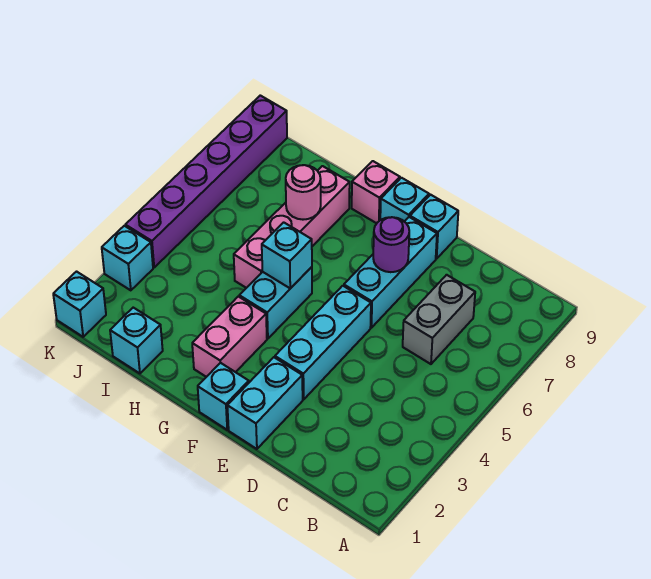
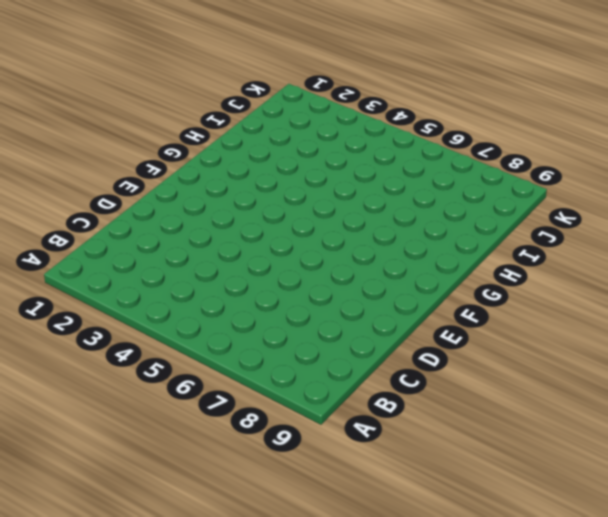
none -> grey brick C6:C7 level 1
none -> cyan brick E1:E2 level 1
none -> cyan brick E3:E5 level 1

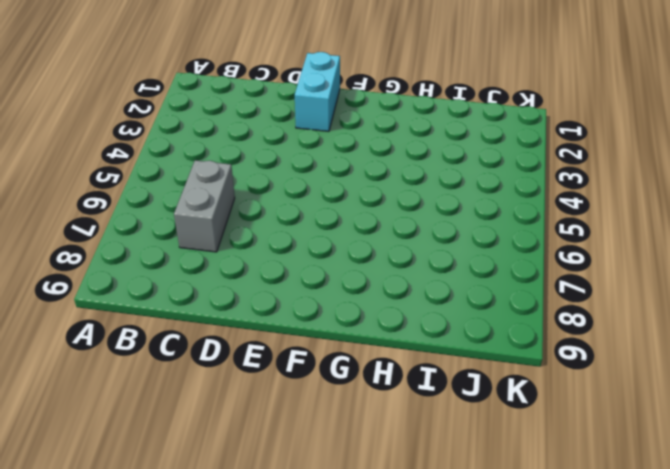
none -> cyan brick E3:E5 level 1
none -> cyan brick E6:E8 level 1
none -> cyan brick E9 level 1

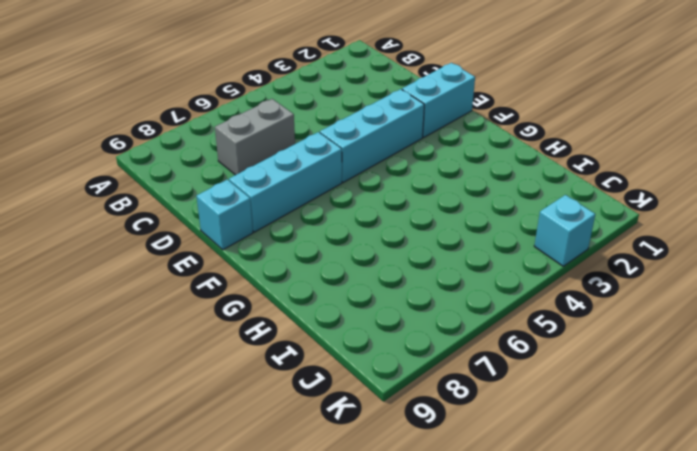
none -> cyan brick F1 level 1
none -> cyan brick F9 level 1
none -> pink brick G2:G3 level 1

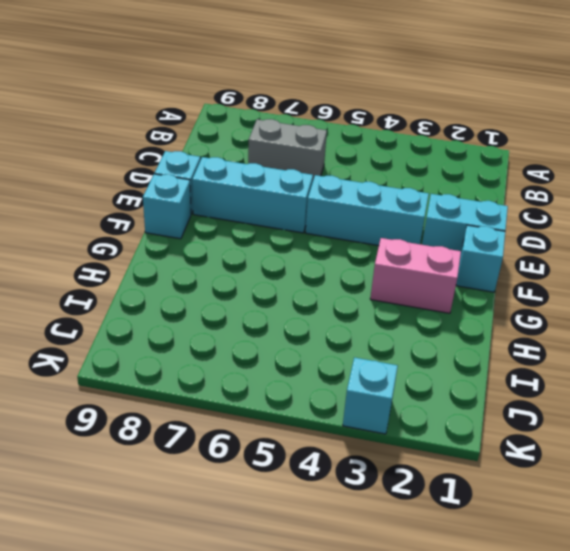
none -> cyan brick G4:G5 level 1
none -> pink brick G9 level 1
none -> pink brick H5:H8 level 1

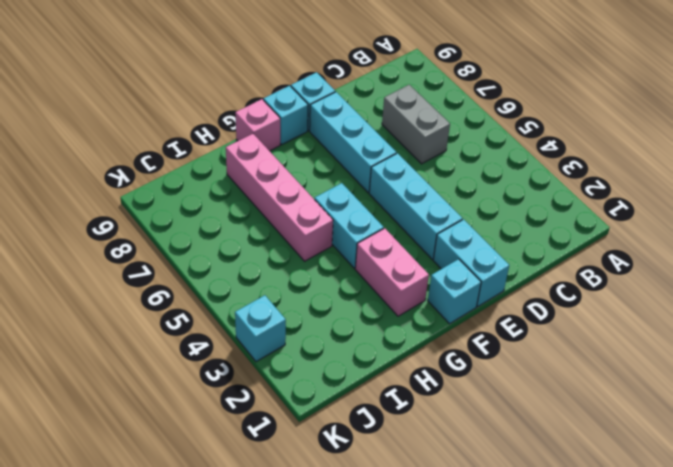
none -> cyan brick I1 level 1
none -> cyan brick K1 level 1
none -> purple brick K4:K9 level 1

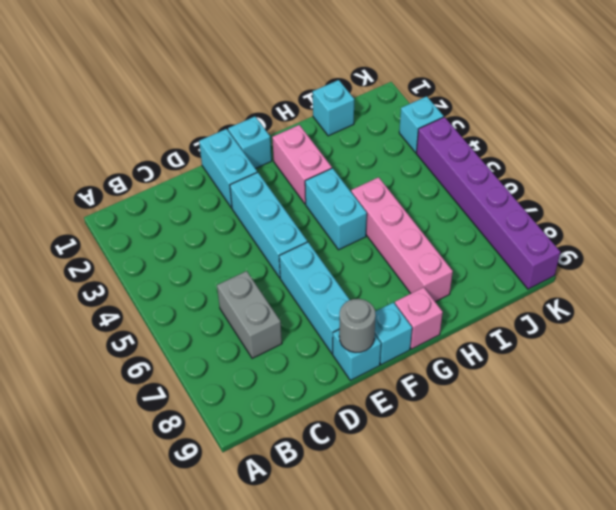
grey round brick E9 level 2 -> none
none -> cyan brick K1 level 1
none -> purple round brick E7 level 2
none -> cyan brick G5 level 2

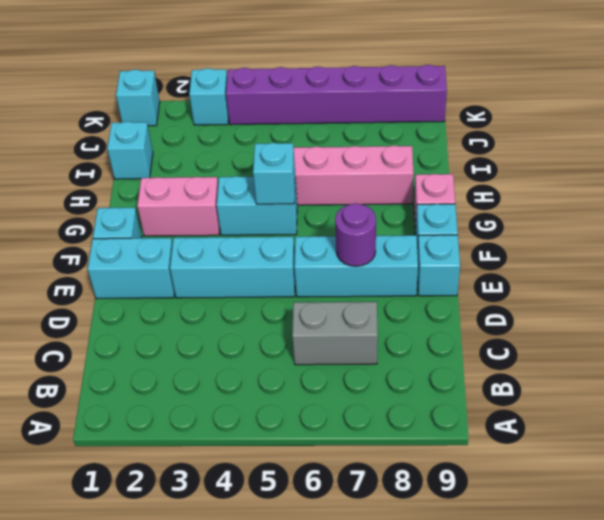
none -> pink round brick H7 level 2

